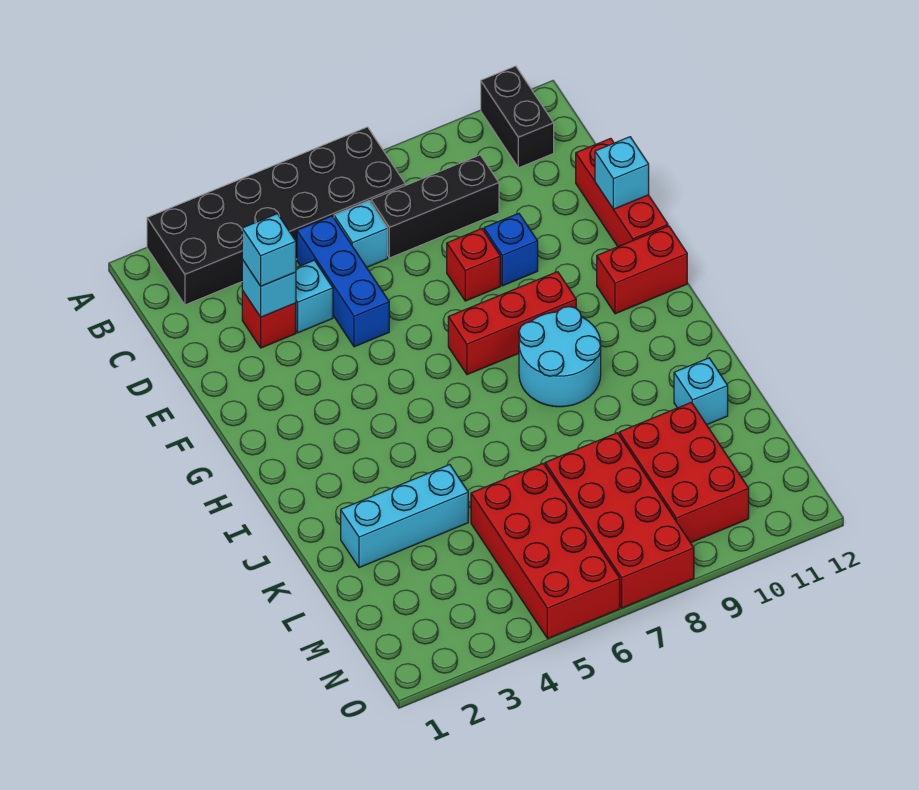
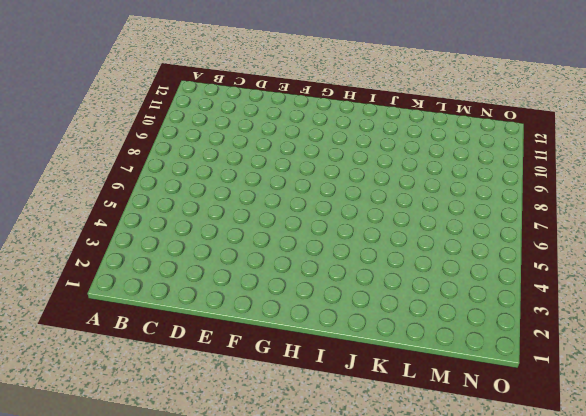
none -> black brick A2:B7 level 1
none -> black brick A11:B11 level 1
none -> blue brick C5:E5 level 1

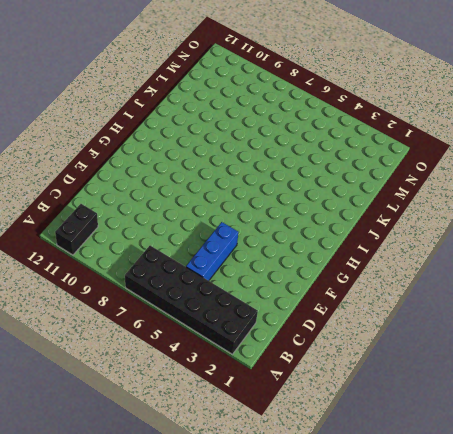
none -> cyan brick C6 level 1
none -> black brick C7:C9 level 1
none -> red brick D3 level 1

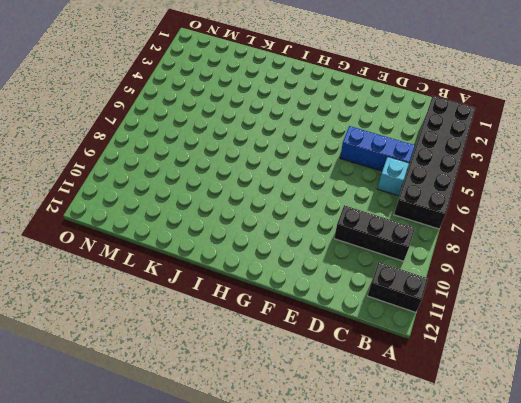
black brick B9:D9 level 1 -> black brick C7:C9 level 1
none -> red brick D3 level 1
none -> cyan brick D4 level 1
none -> red brick D12:F12 level 1

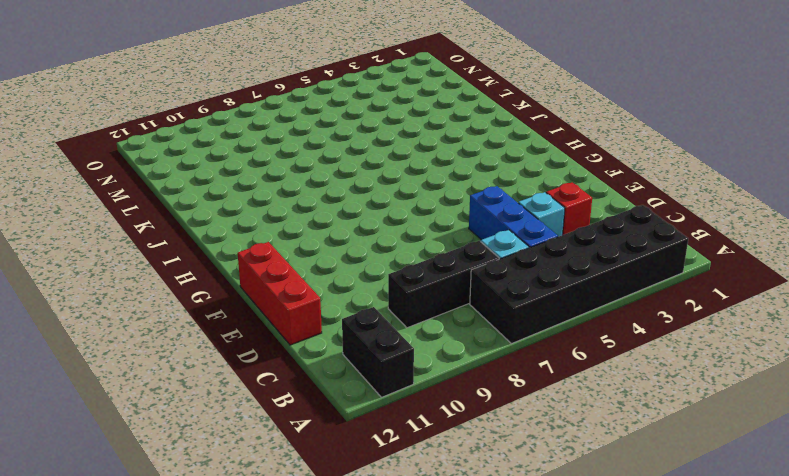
none -> red brick E8 level 1
none -> blue brick E9 level 1
none -> red brick G7:G9 level 1

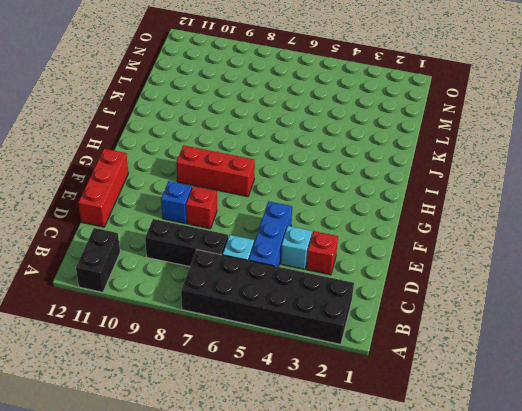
none -> red brick G11:G12 level 1
none -> cyan round brick H8:I9 level 1
none -> cyan brick K2:K4 level 1

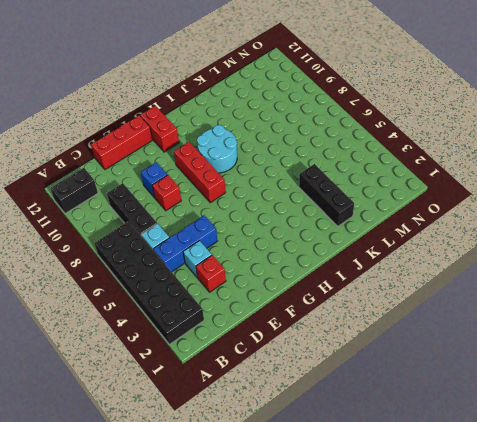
black brick K2:K4 level 1 -> cyan brick K2:K4 level 1
none -> cyan brick K11 level 1
none -> red brick L5:O6 level 1
none -> red brick L7:O8 level 1

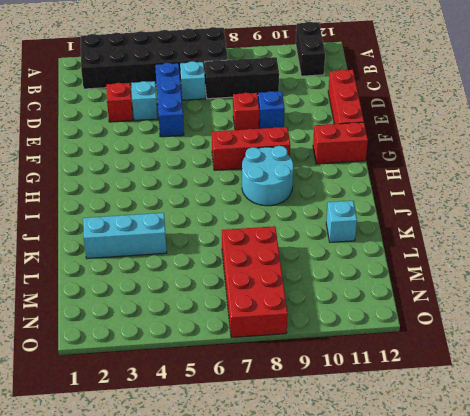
none -> red brick L5:O6 level 1
none -> red brick L9:N10 level 1
none -> cyan brick D3 level 2

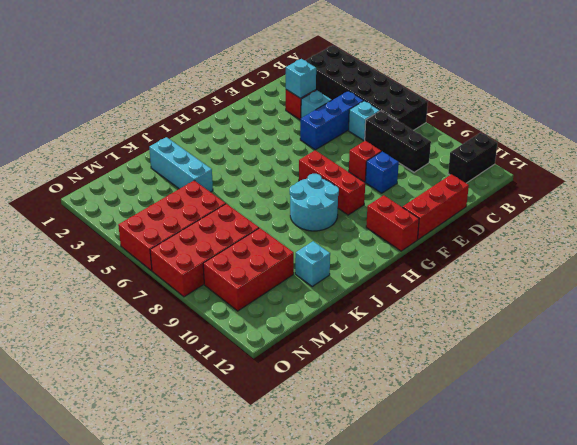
none -> cyan brick E12 level 2
none -> cyan brick D3 level 3

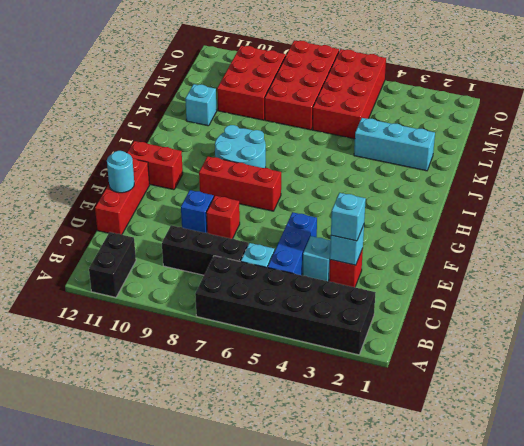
cyan round brick E12 level 2 -> cyan brick E12 level 2

